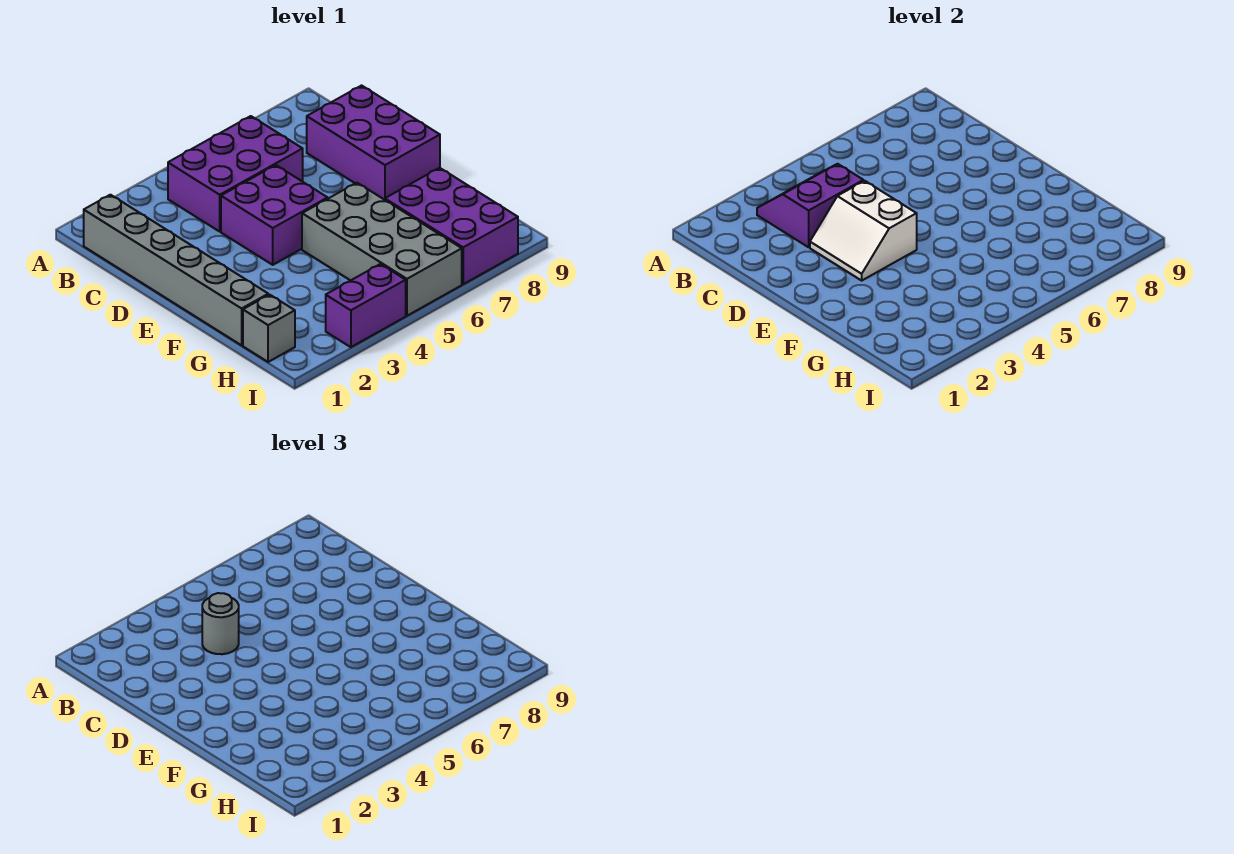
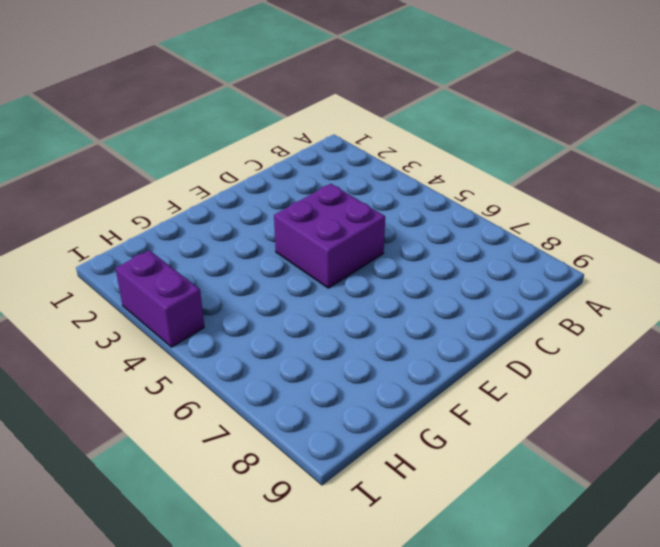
none -> grey brick B1:G1 level 1
none -> purple brick B4:C6 level 1

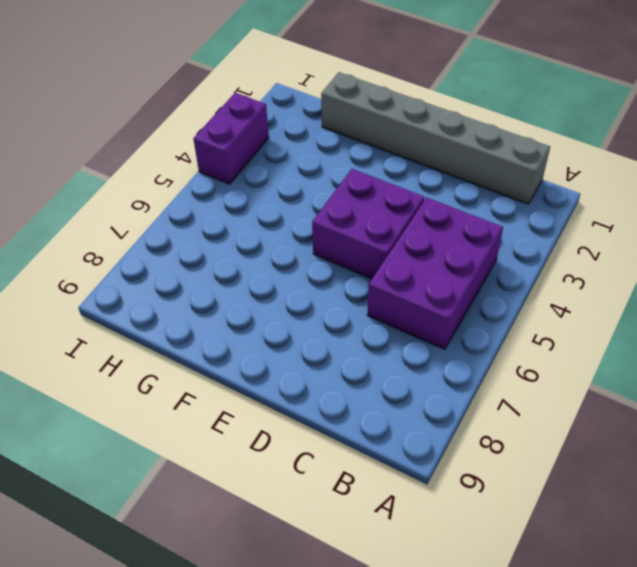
none -> purple brick C8:E9 level 1
none -> grey brick F5:I6 level 1

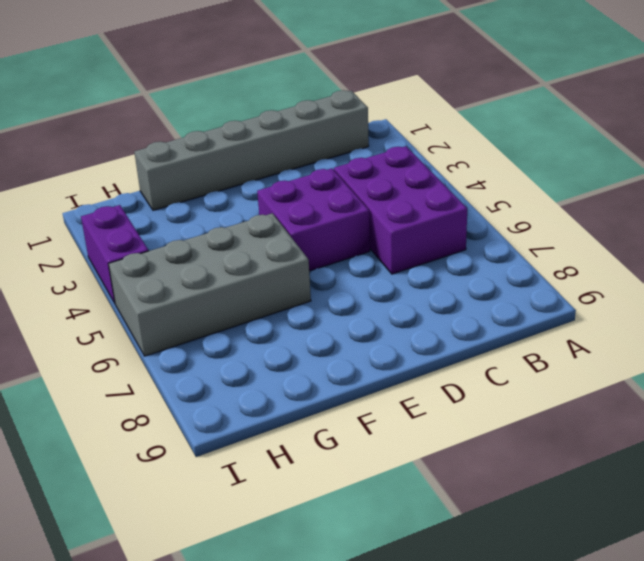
none -> purple brick C8:E9 level 1
none -> purple brick G7:I8 level 1

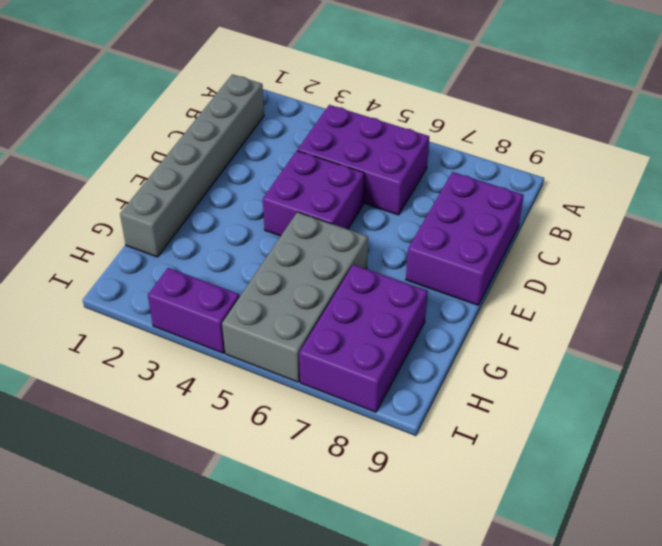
none -> grey brick H1 level 1
none -> purple slope B3:C4 level 2 top C

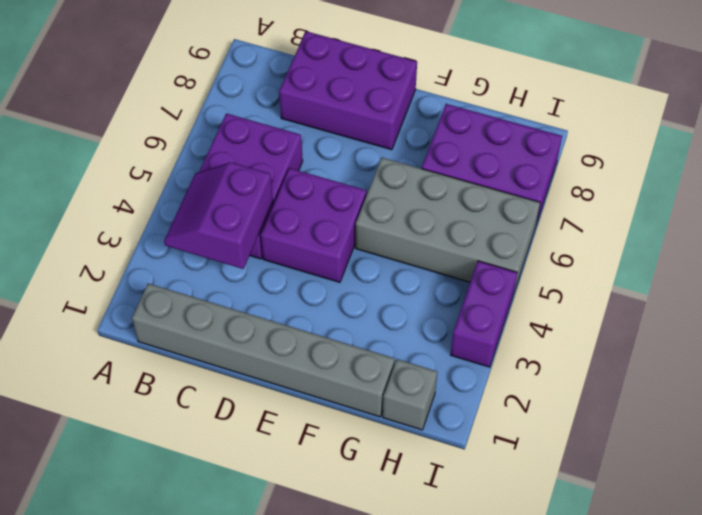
none -> white slope D3:E4 level 2 top 4
none -> grey round brick C4 level 3

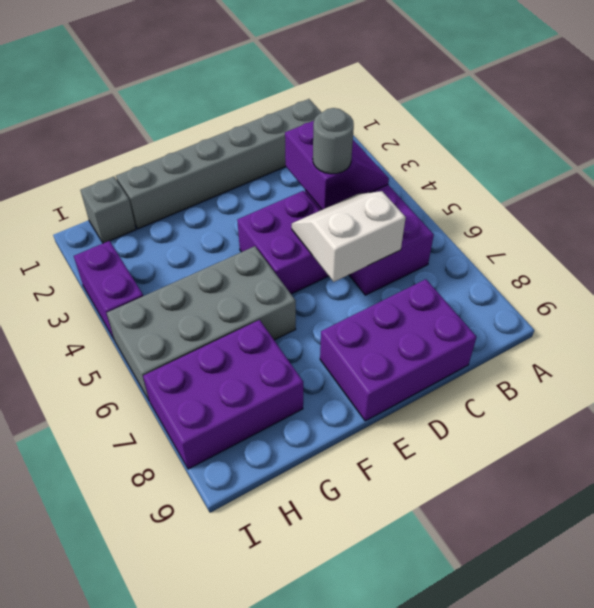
white slope C5:D6 level 2 top 6 -> white slope D3:E4 level 2 top 4

